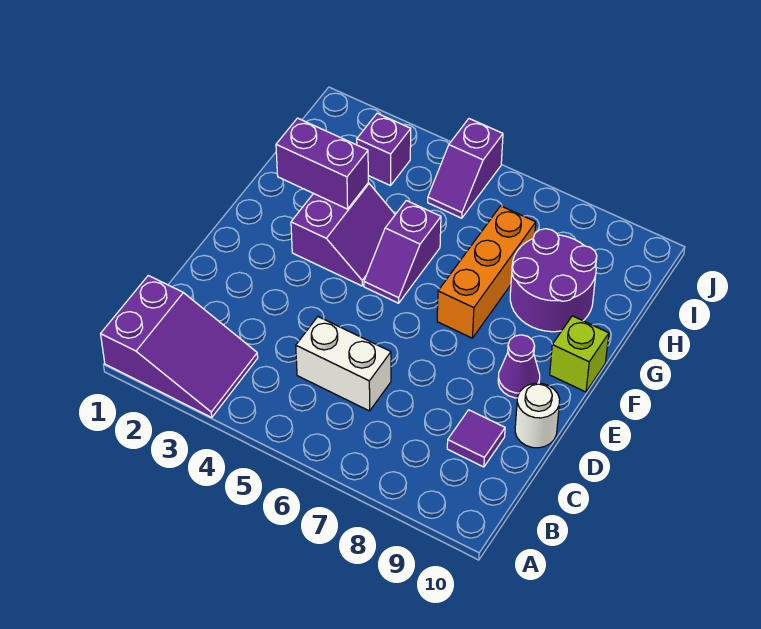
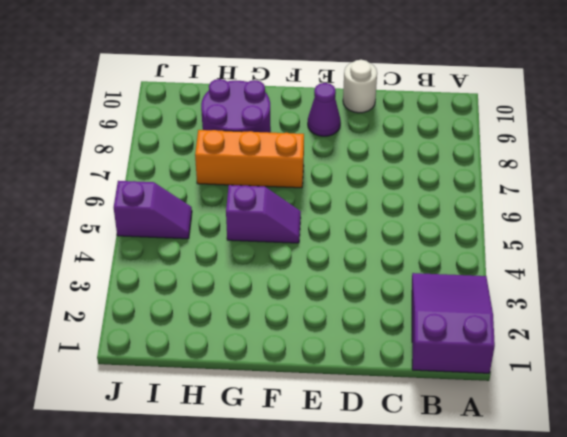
none -> white brick C5:C6 level 1
none -> purple tile C9 level 1
none -> purple slope F3:G4 level 1 top 3

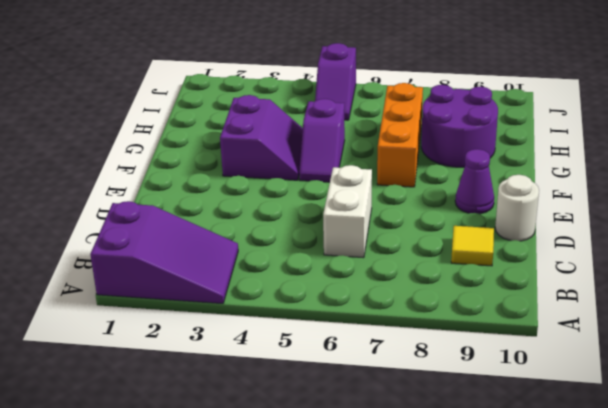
white brick C6:D6 level 1 -> white brick C5:C6 level 1
yellow tile C9 level 1 -> purple tile C9 level 1
none -> lime brick F10 level 1
none -> purple brick I3 level 1
none -> purple brick G2:G3 level 2

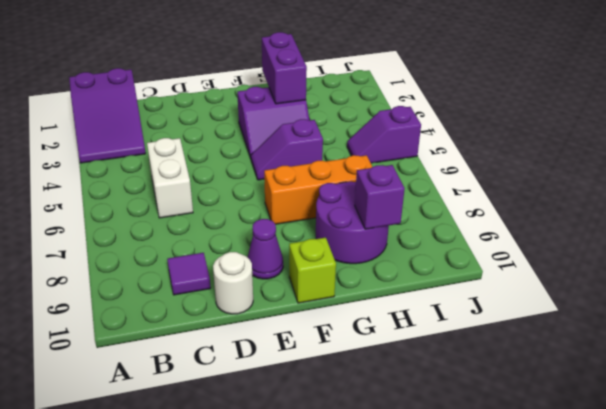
purple brick H9 level 2 -> purple brick I3 level 1

